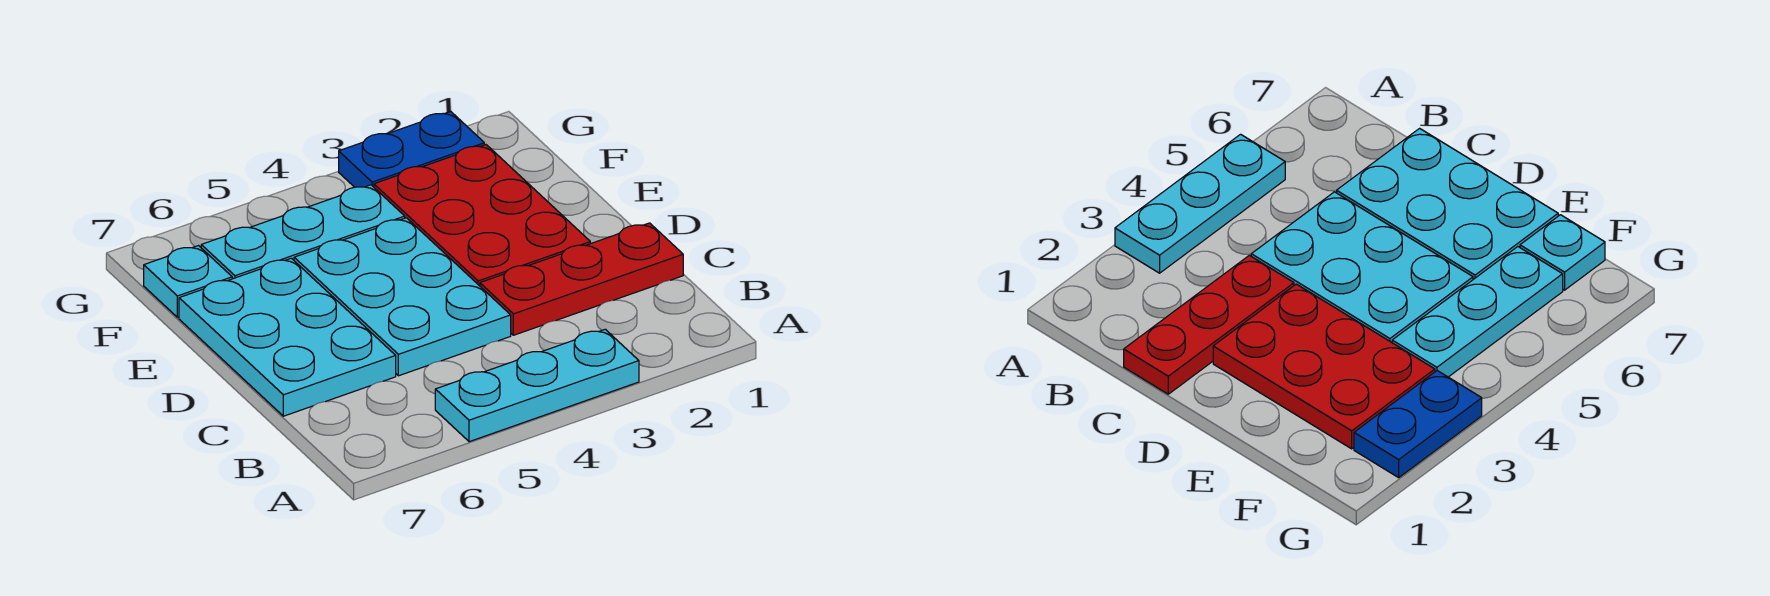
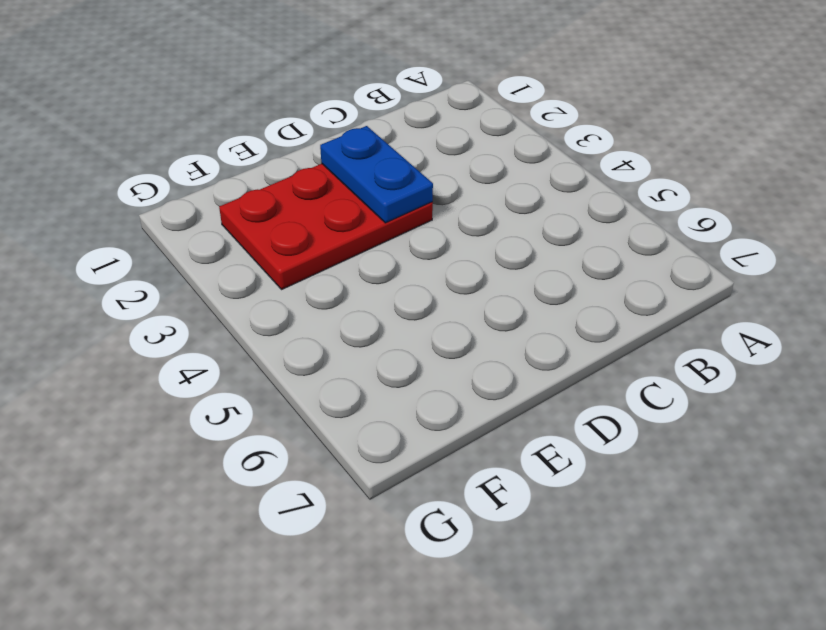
blue plate D2:D3 level 2 -> blue plate G2:G3 level 1
none -> cyan plate A3:A5 level 1
none -> red plate C1:C3 level 1

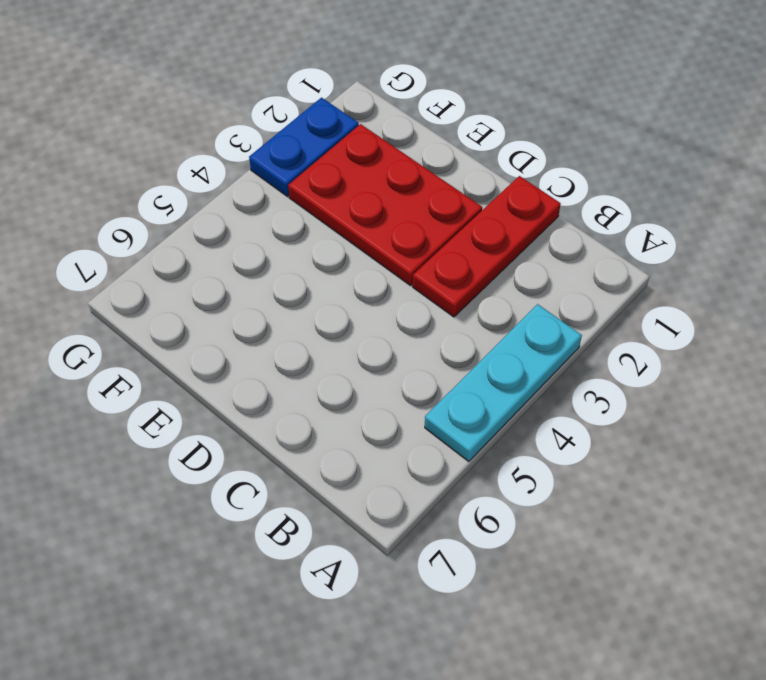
none -> cyan plate C4:E5 level 1
none -> cyan plate C6:E7 level 1

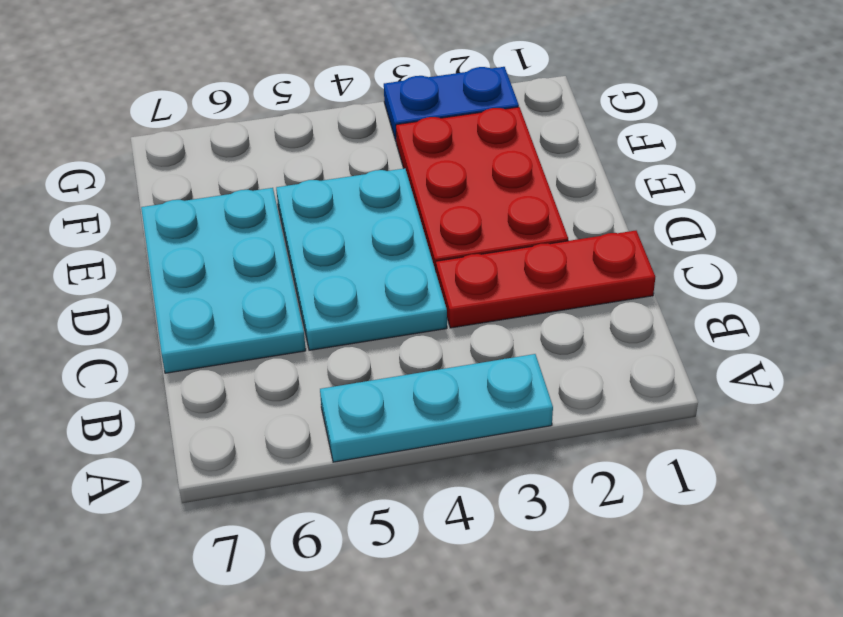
none -> cyan plate F4:F6 level 1
none -> cyan plate F7 level 1

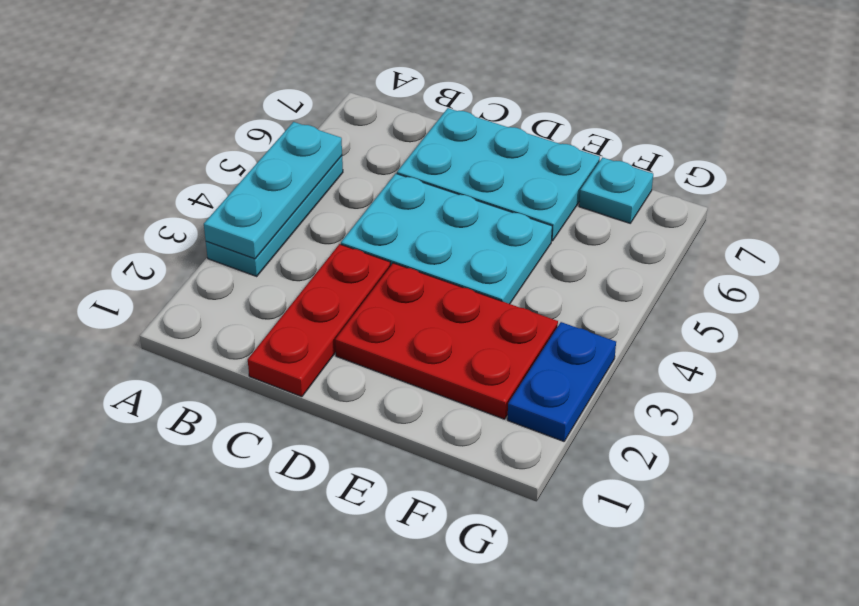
cyan plate A3:A5 level 2 -> cyan plate F4:F6 level 1

